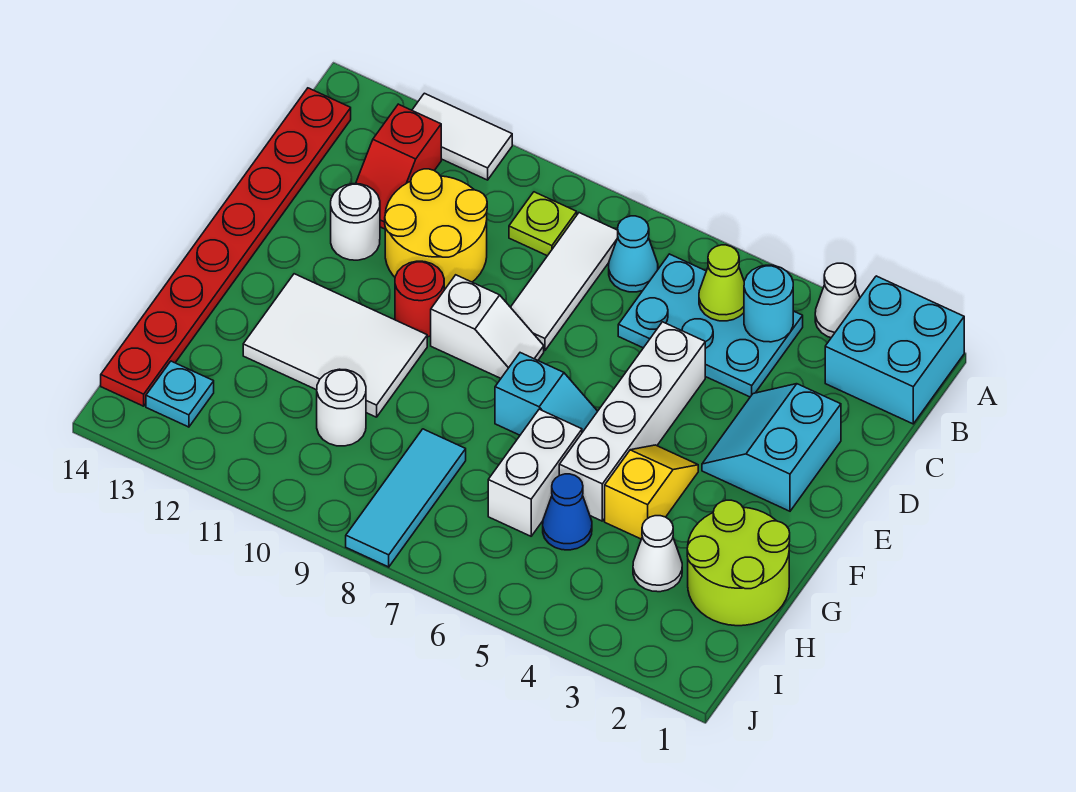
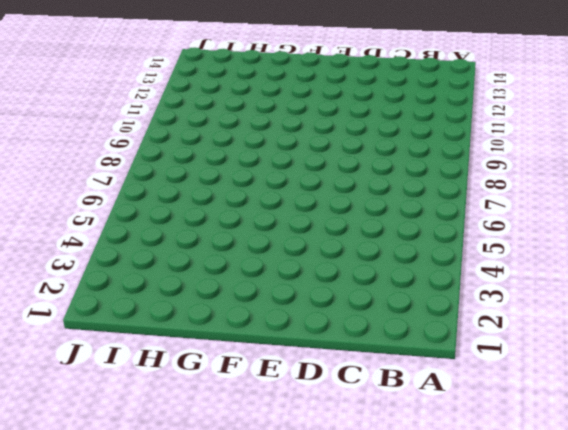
none -> cyan brick A1:B2 level 1
none -> white cone A3 level 1
none -> white tile A11:A12 level 1

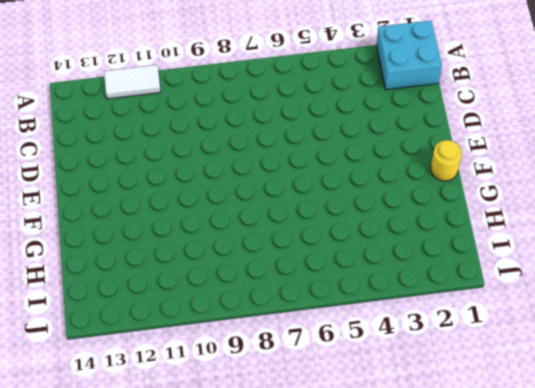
yellow round brick F1 level 1 -> none
none -> white cone A3 level 1
none -> cyan plate B4:C6 level 1
none -> cyan cone B7 level 1

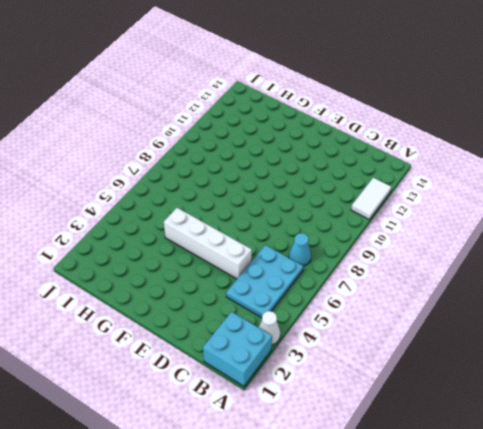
none -> white tile B8:D8 level 1
none -> lime plate B9 level 1
none -> red slope B12:C12 level 1 top B

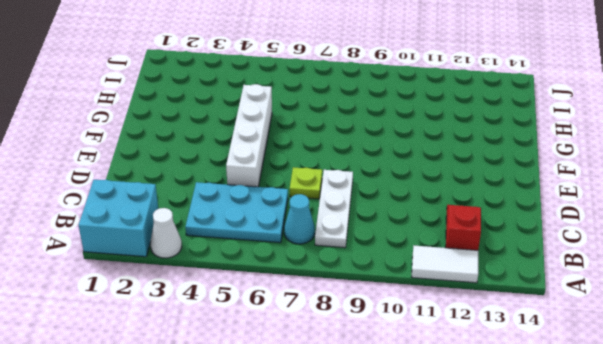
white plate B8:D8 level 1 -> white tile B8:D8 level 1
lime plate D7 level 1 -> lime plate B9 level 1
none -> red plate B14:I14 level 1
none -> yellow round brick C10:D11 level 1
none -> cyan slope D2:E3 level 1 top 2

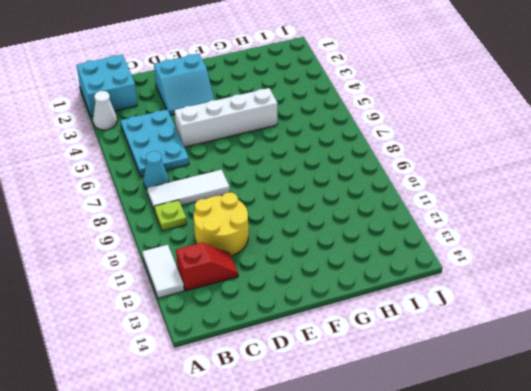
none -> red plate B14:I14 level 1
none -> white round brick D12 level 1
none -> white slope E8:E9 level 1 top 9

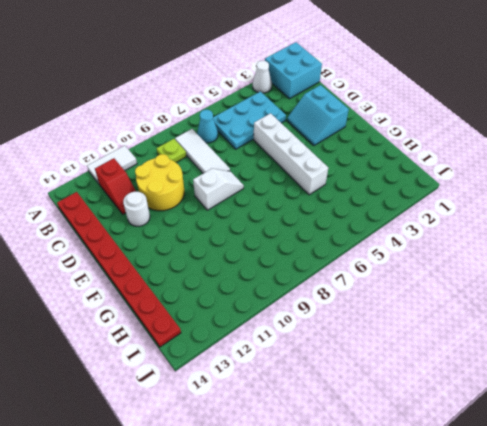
none -> red round brick E10 level 1
none -> yellow slope F4:G4 level 1 top G
none -> cyan slope F6:F7 level 1 top 7

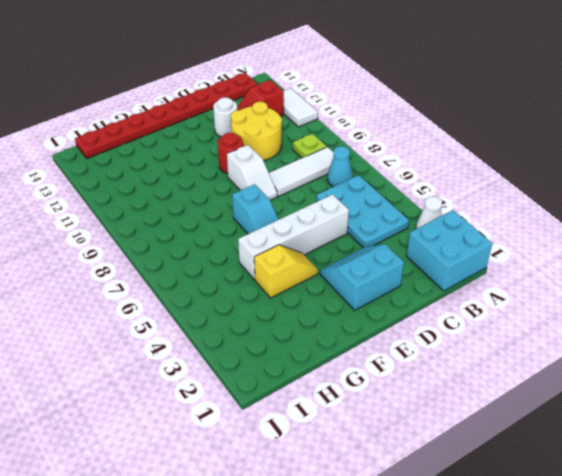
none -> white tile F10:G12 level 1
none -> lime round brick G1:H2 level 1
none -> white brick G6:H6 level 1

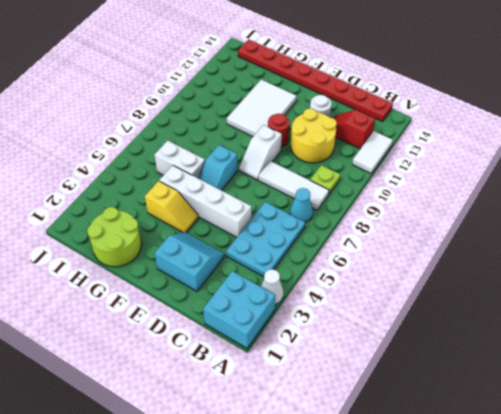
none -> white cone H3 level 1
none -> blue cone H5 level 1
none -> cyan tile H8:J8 level 1

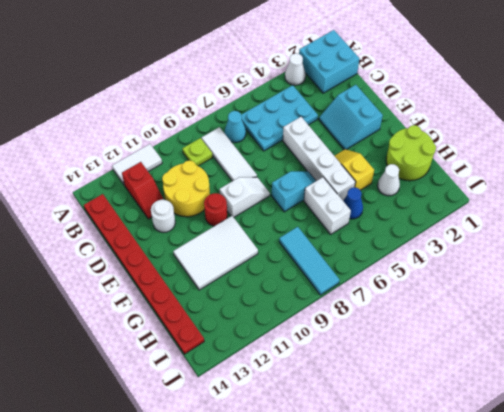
none -> white round brick H10 level 1
none -> cyan plate I13 level 1
none -> cyan round brick B4 level 2

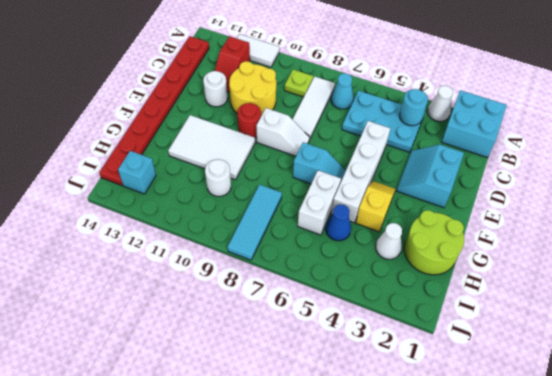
cyan brick I13 level 1 -> cyan plate I13 level 1
none -> lime cone B5 level 2

